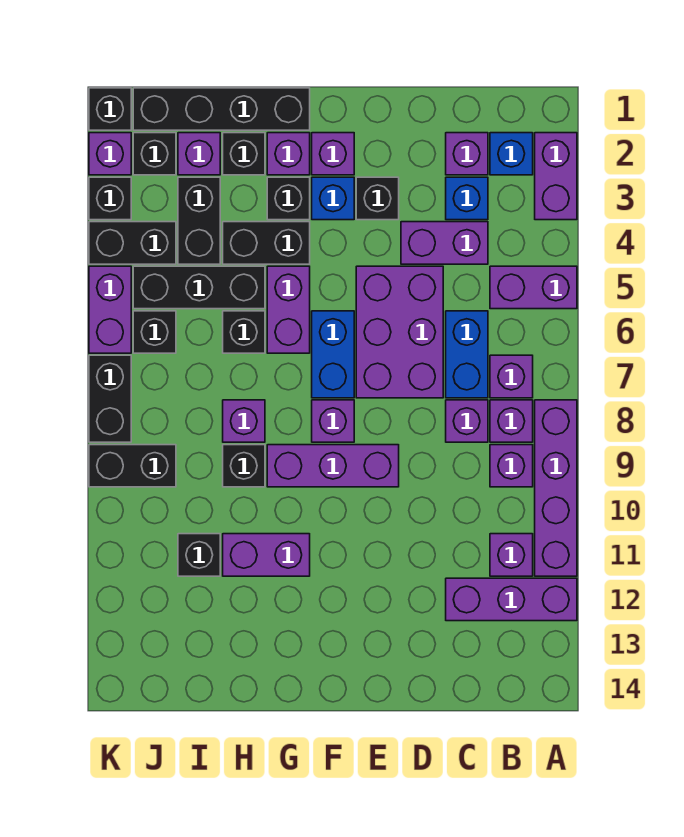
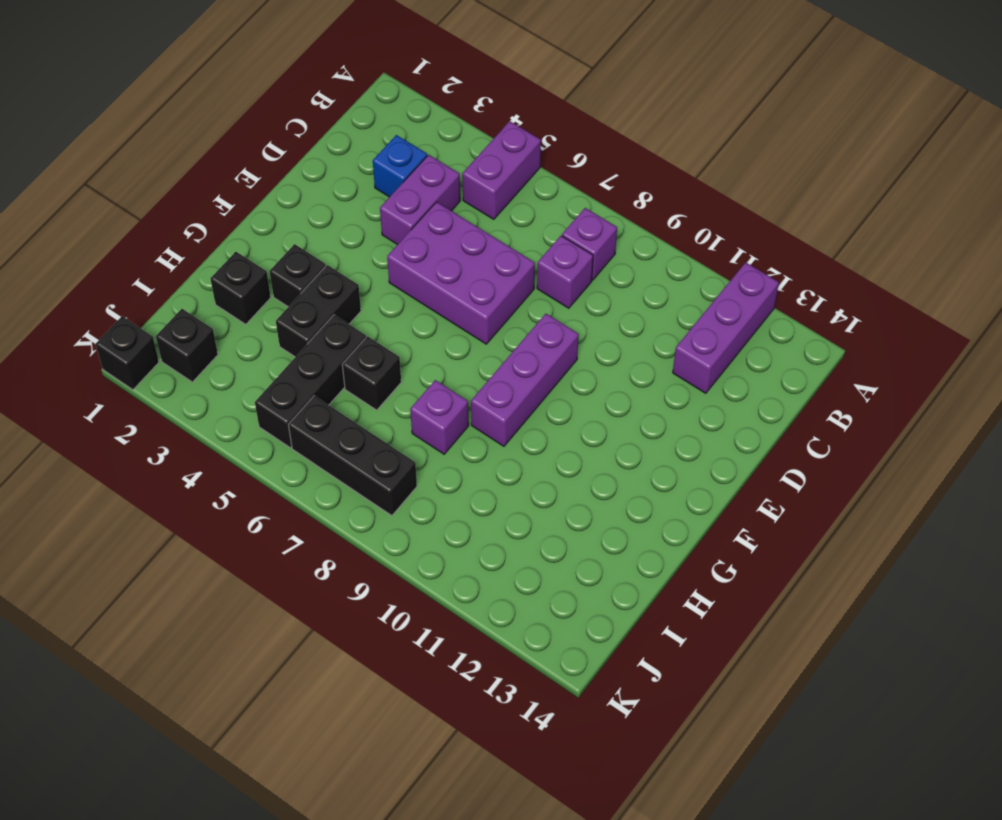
black brick J6:J8 level 1 -> black brick J6 level 1
none -> purple brick A2:A3 level 1
none -> purple brick A8:A11 level 1
none -> blue brick B2 level 1
none -> purple brick B7 level 1

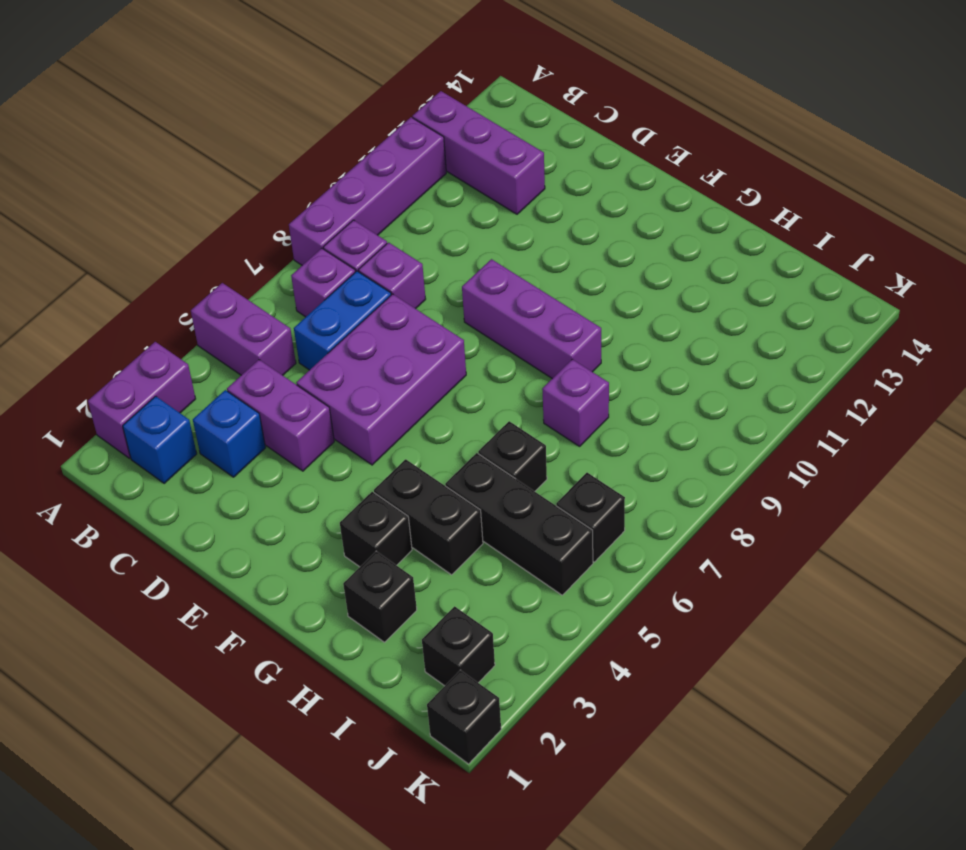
none -> purple brick B9 level 1
none -> purple brick B11 level 1
none -> purple brick C2 level 1
none -> black brick E3 level 1

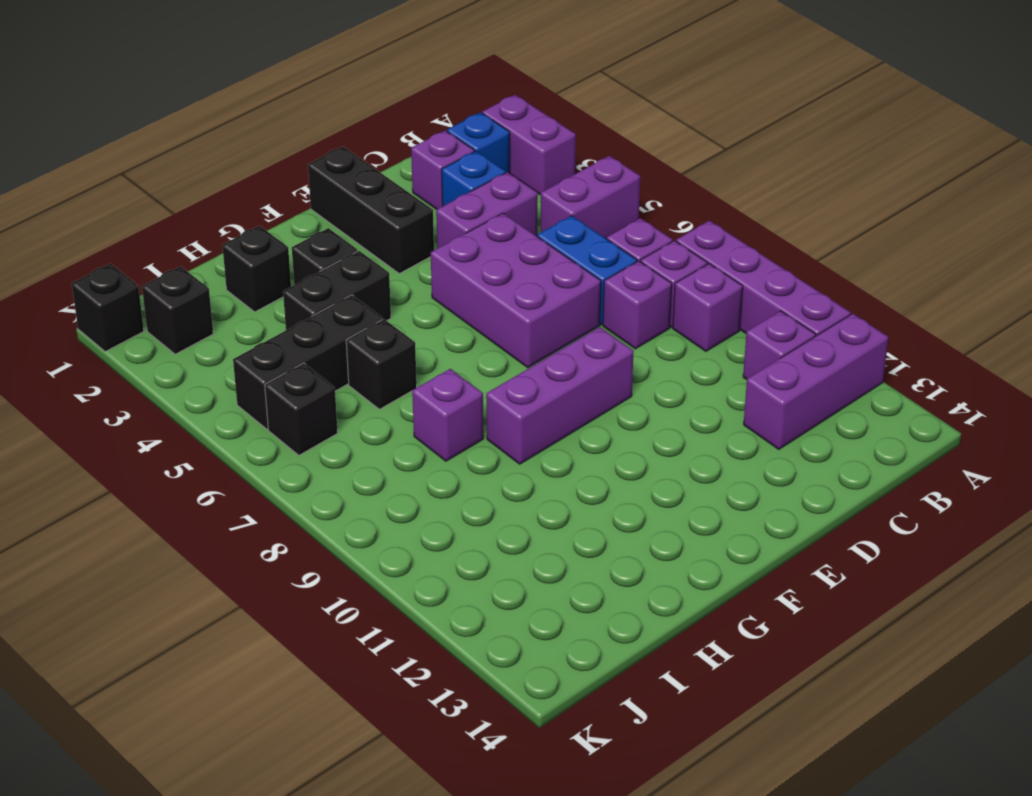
black brick E1:E3 level 1 -> black brick E3 level 1
none -> purple brick F2 level 1
none -> blue brick F3 level 1
none -> blue brick F6:F7 level 1
none -> purple brick F8 level 1

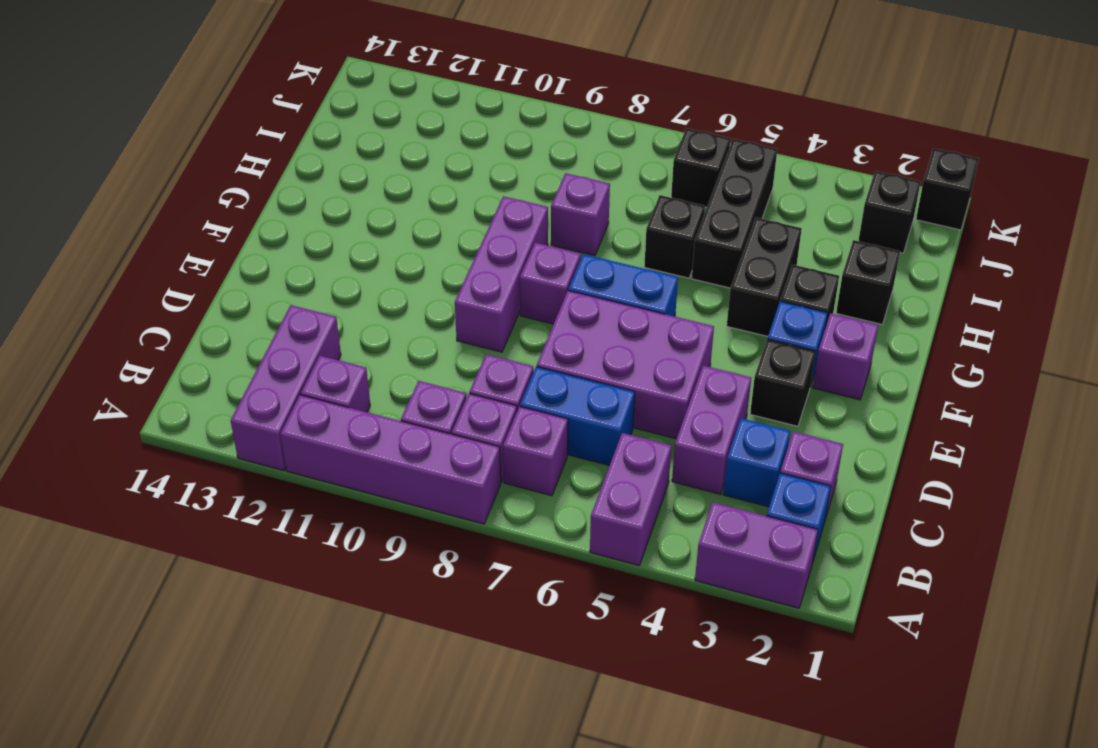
none -> black brick G1:J1 level 1
none -> purple brick G2 level 1
none -> purple brick G5:G6 level 1
none -> purple brick G11:H11 level 1

